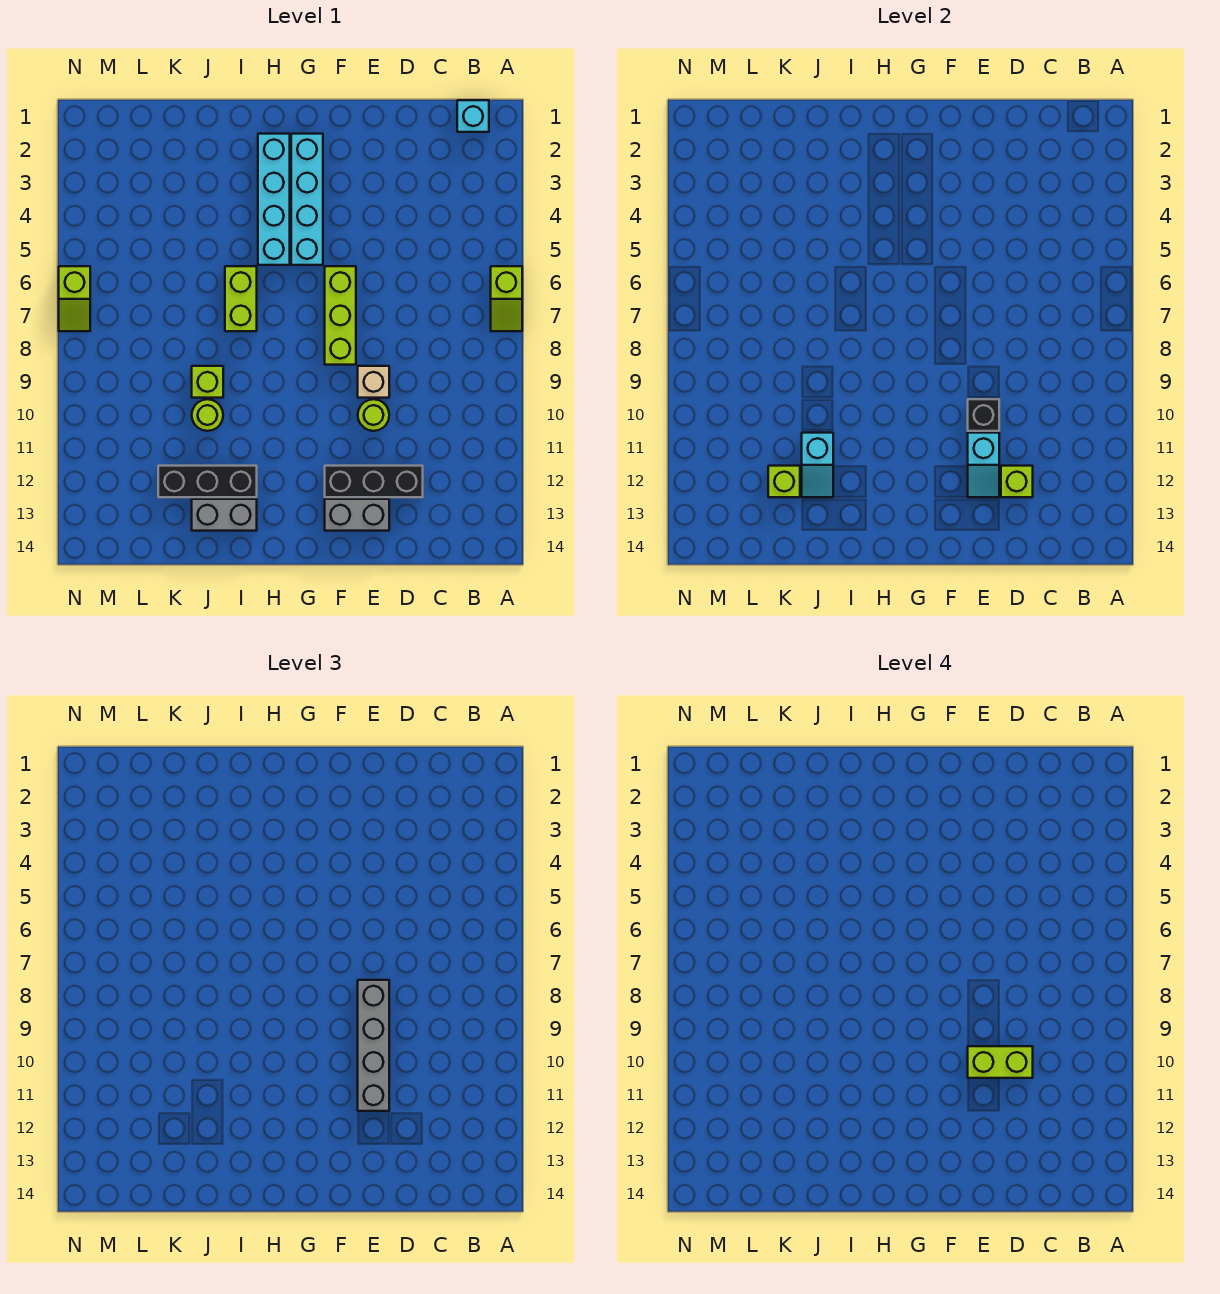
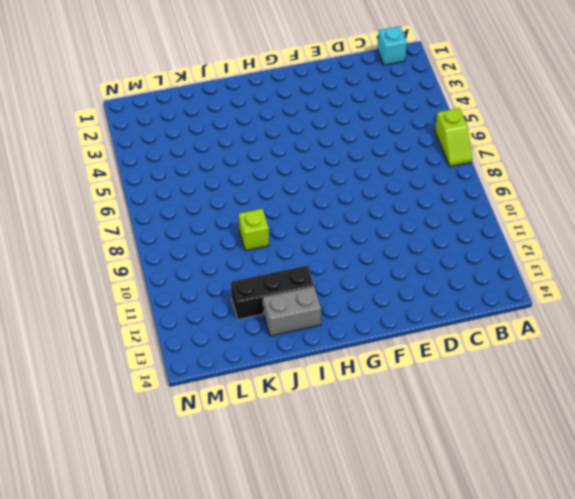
none -> black brick D12:F12 level 1
none -> tan brick E9 level 1
none -> lime round brick E10 level 1

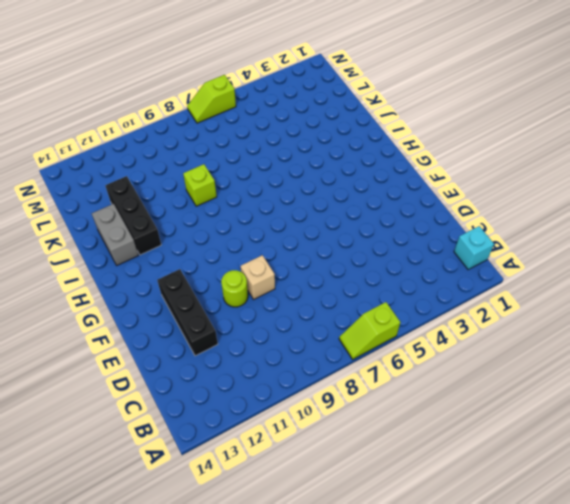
none -> grey brick E13:F13 level 1
none -> lime brick F6:F8 level 1
none -> cyan brick G2:G5 level 1

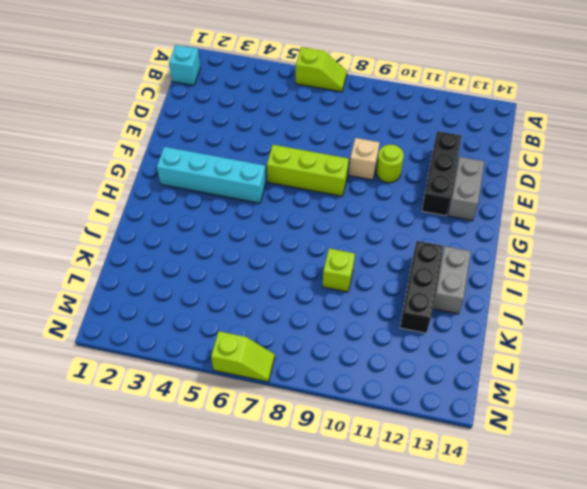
none -> cyan brick H2:H5 level 1
none -> lime brick I6:I7 level 1
none -> lime round brick J10 level 1

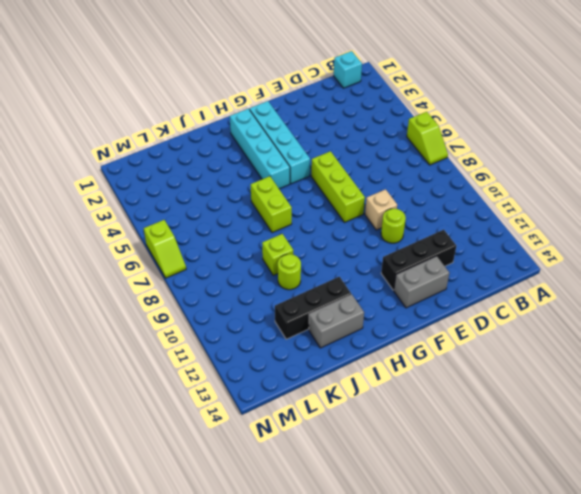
none -> lime brick D12 level 2
none -> black brick E10 level 2
none -> cyan slope E11:E12 level 2 top 11

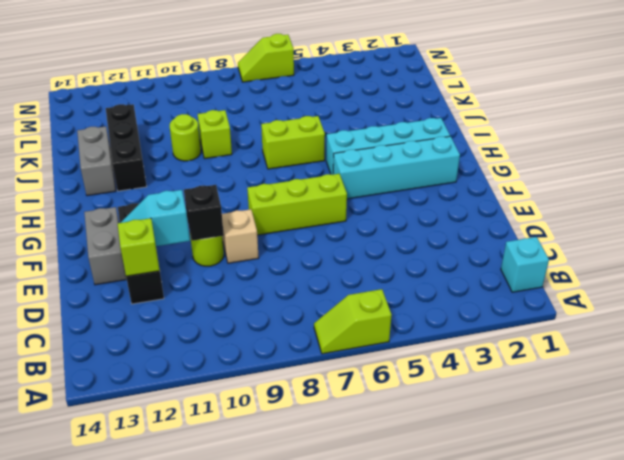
none -> cyan slope J11:J12 level 2 top 11
none -> lime brick K12 level 2
none -> grey brick E8:E11 level 3

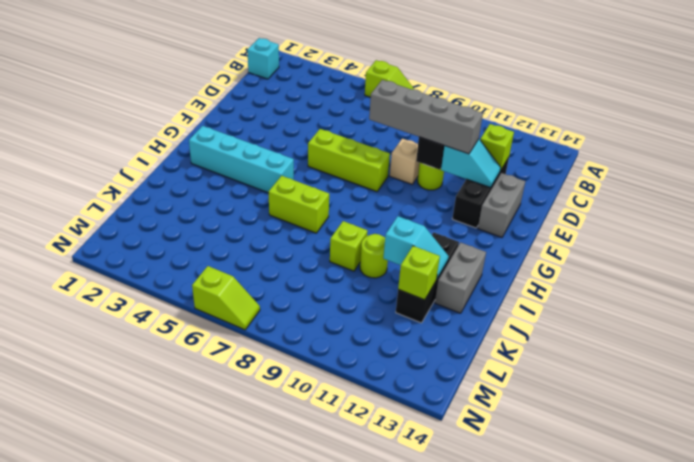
none -> cyan brick G2:G5 level 1
none -> lime brick D10:E10 level 4

